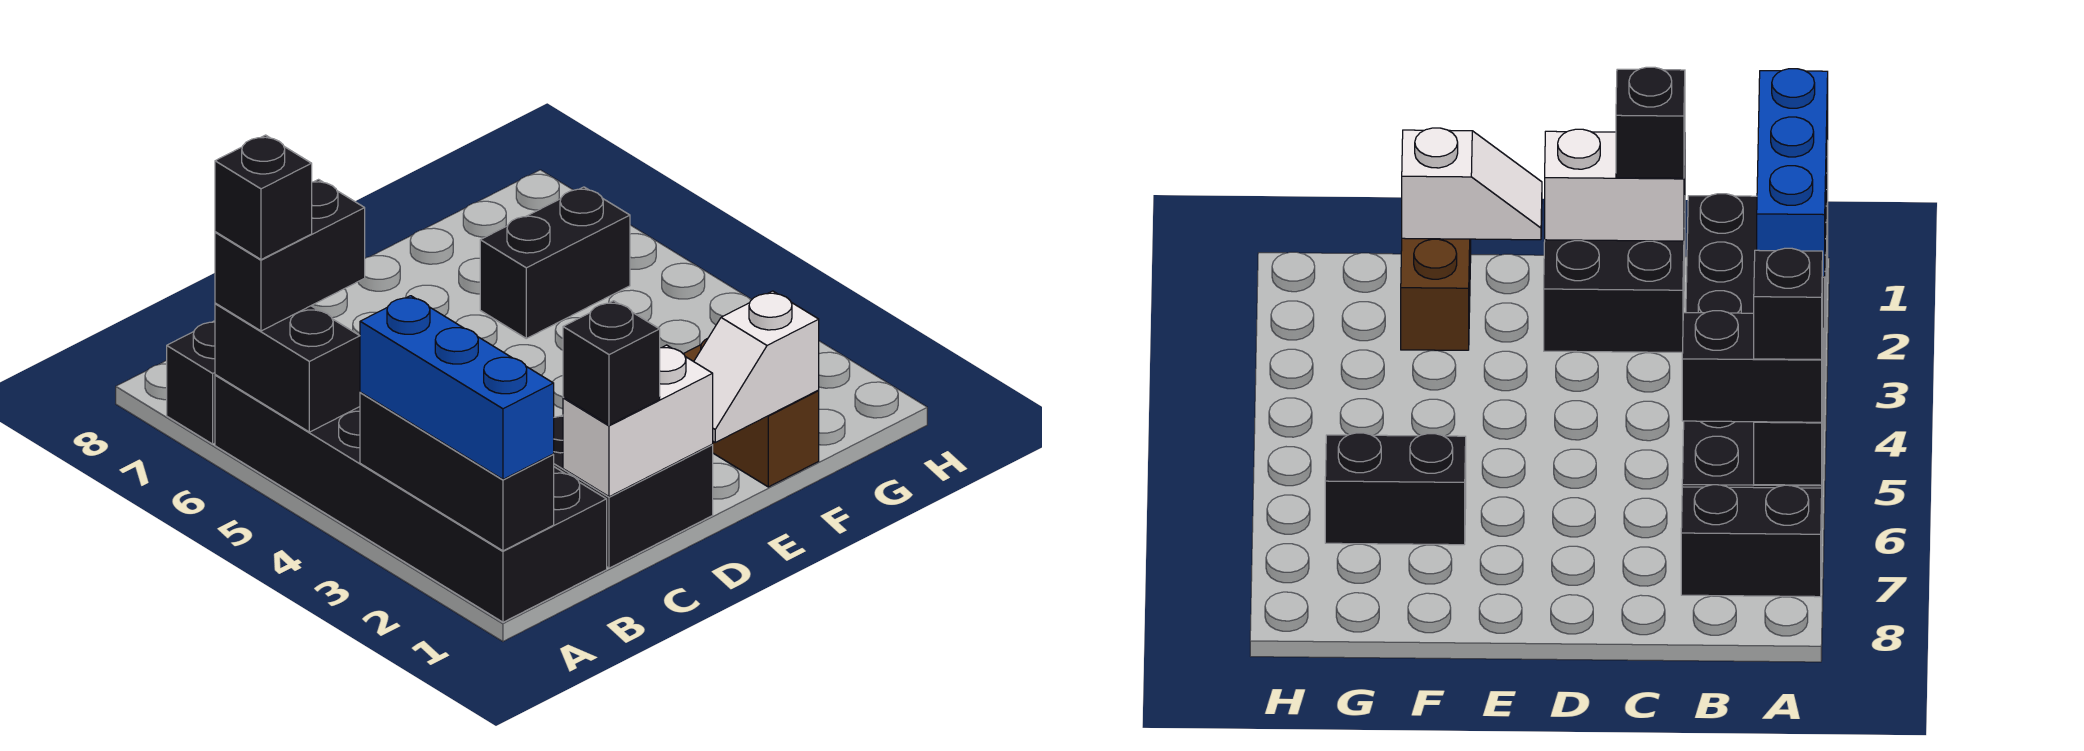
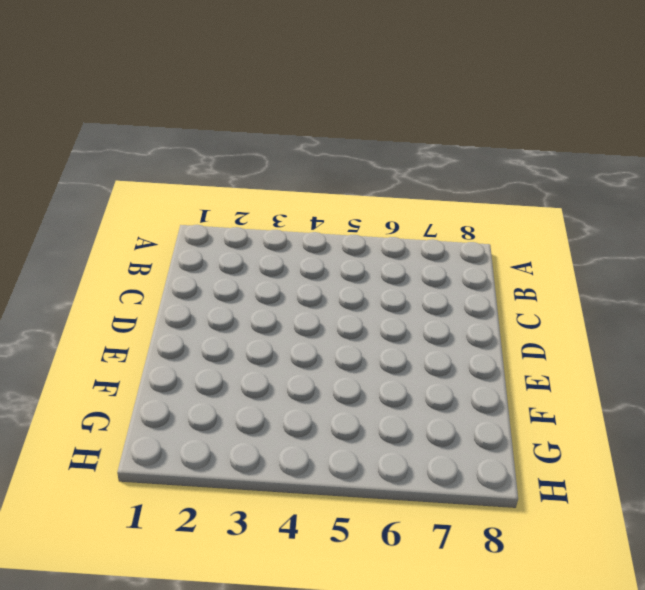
none -> black brick A1:B6 level 1
none -> black brick A7:B7 level 1
none -> black brick C1:D2 level 1

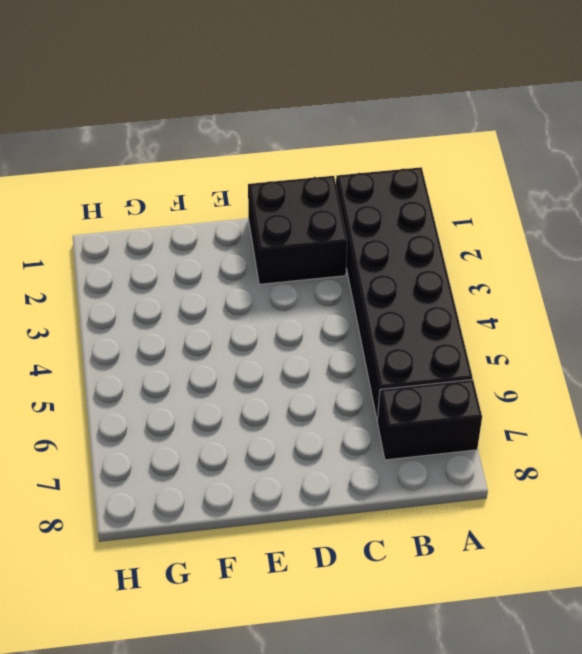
none -> brown brick F1:F2 level 1
none -> black brick F6:G6 level 1
none -> black brick A1:A3 level 2

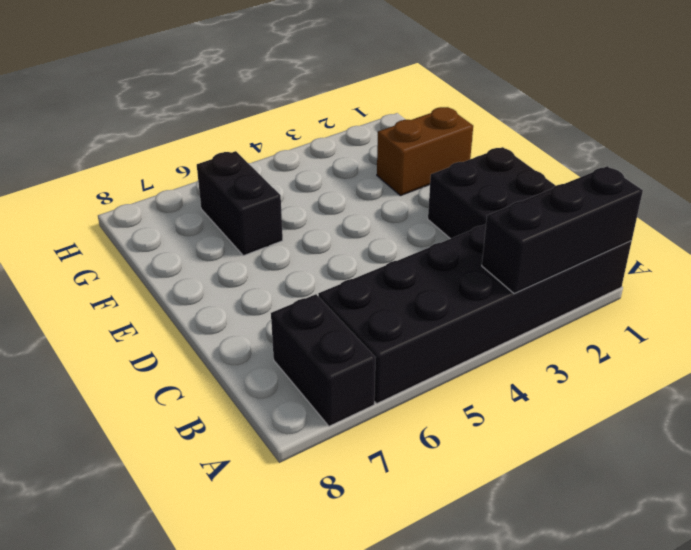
none -> black brick A5:A6 level 2
none -> white brick C1:D1 level 2
none -> white slope E1:F1 level 2 top F

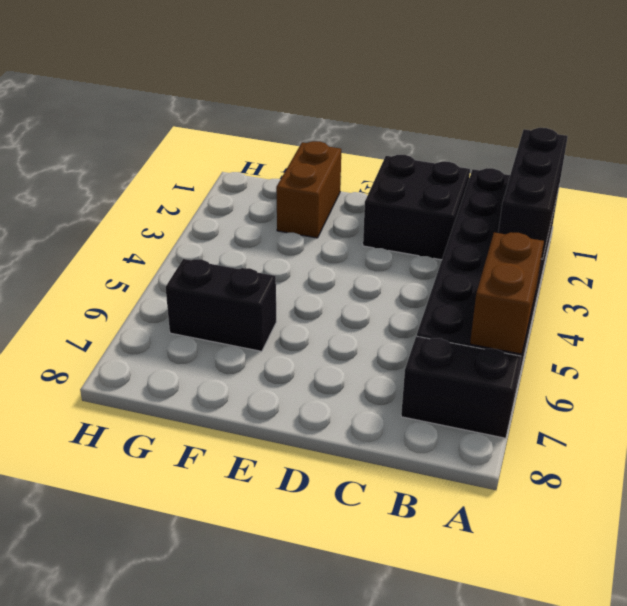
brown brick A5:A6 level 2 -> black brick A5:A6 level 2
none -> white brick C1:D1 level 2
none -> white slope E1:F1 level 2 top F
none -> blue brick A1:A3 level 3

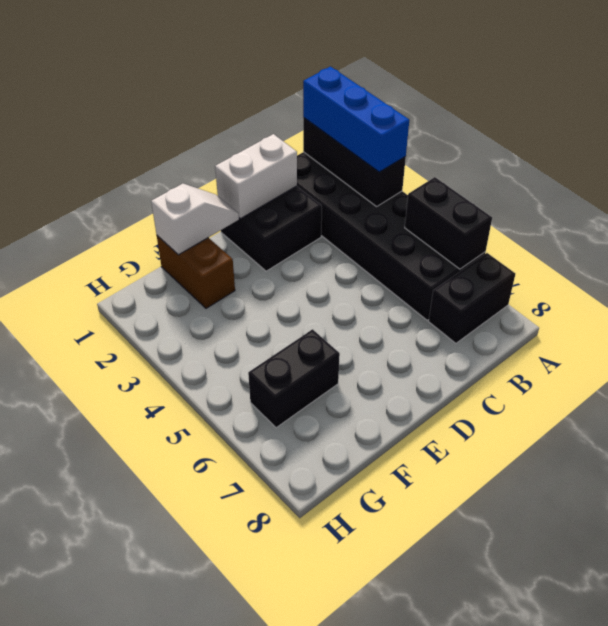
none -> black brick A6:B6 level 3
none -> black brick C1 level 3
none -> black brick A6 level 4

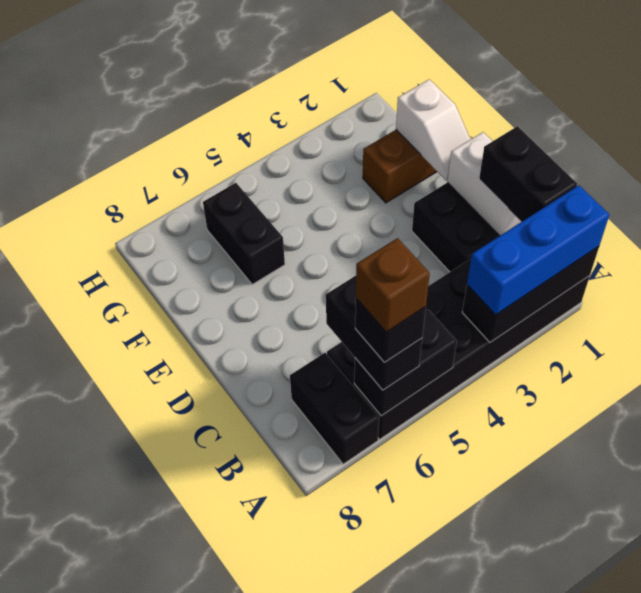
brown brick A6 level 5 -> none
black brick B1:C1 level 3 -> black brick C1 level 3

